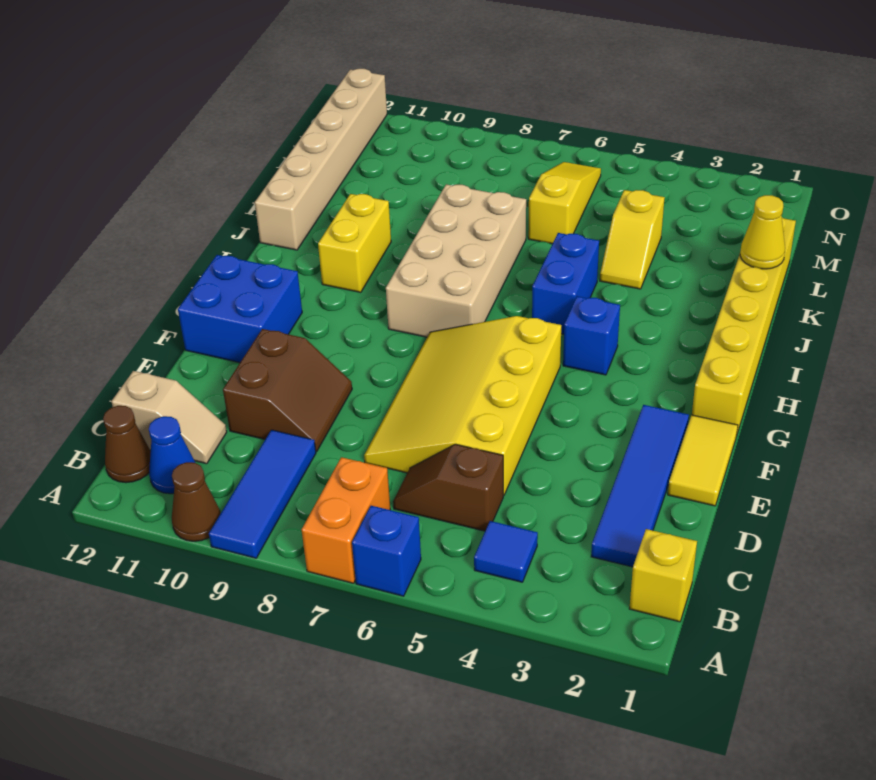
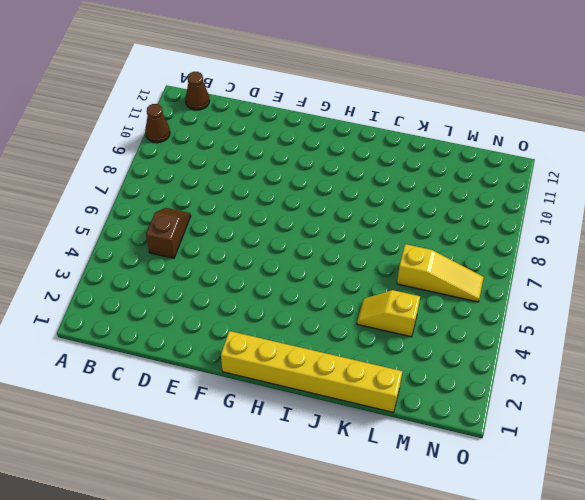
none -> blue brick A6 level 1
none -> orange brick A7:B7 level 1
none -> blue tile A9:C9 level 1

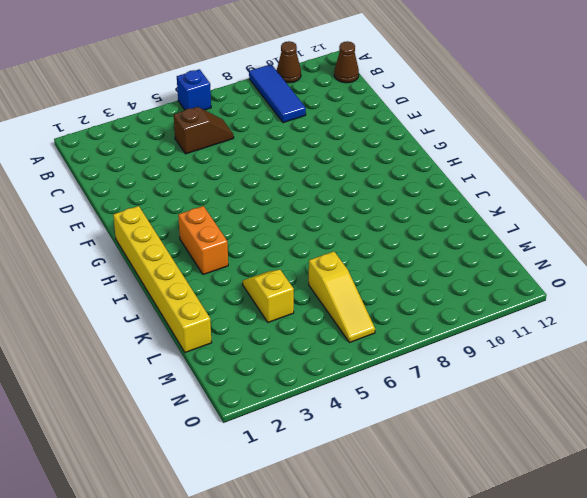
orange brick H3:I3 level 1 -> orange brick A7:B7 level 1
none -> yellow brick B1 level 1
none -> blue tile B4 level 1
none -> blue cone B11 level 1

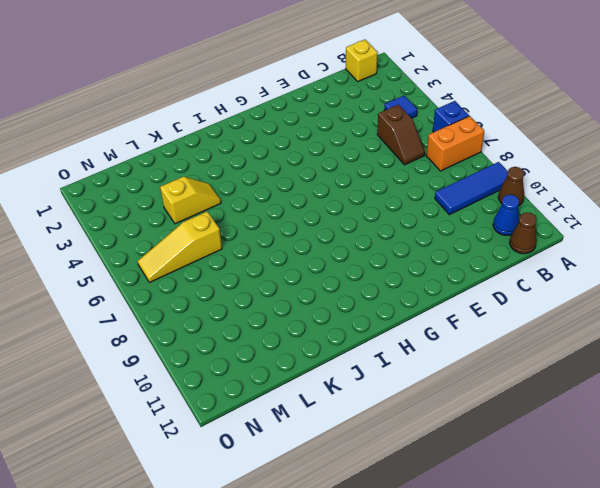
none -> blue tile C2:F2 level 1
none -> tan slope C11:C12 level 1 top 12
none -> yellow slope D5:G7 level 1 top 5

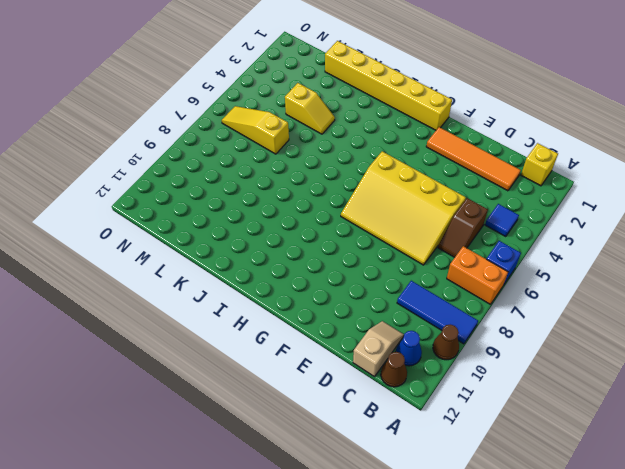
orange tile C2:F2 level 1 -> blue tile C2:F2 level 1
none -> brown slope D9:E10 level 1 top 10
none -> yellow tile E1:F1 level 1
none -> blue brick F11:G12 level 1

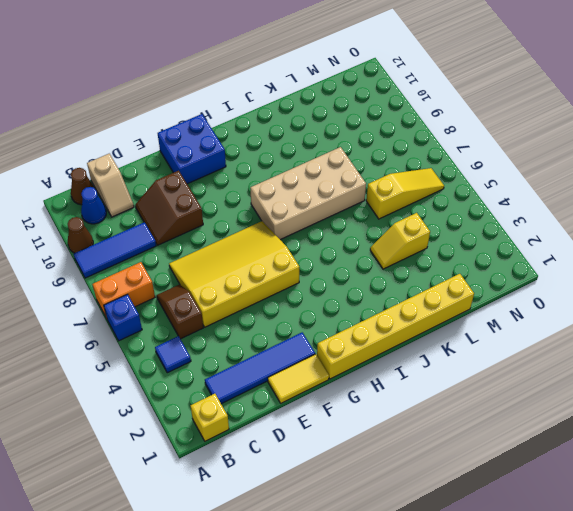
brown slope D9:E10 level 1 top E -> brown slope D9:E10 level 1 top 10
none -> blue brick H4 level 1
none -> blue brick I5:J5 level 1
none -> yellow brick I10:J10 level 1

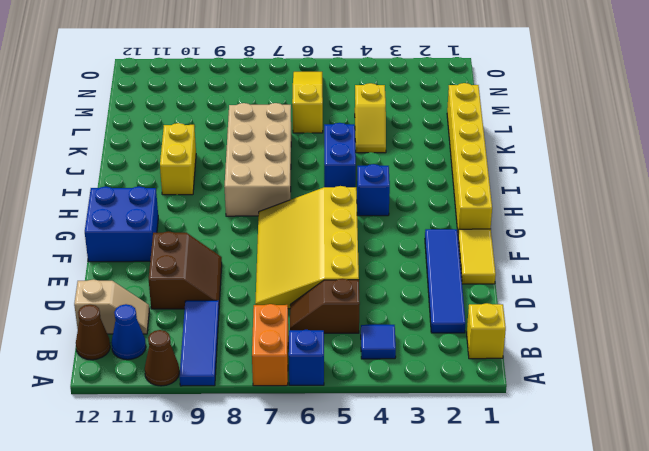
none -> tan brick J12:O12 level 1
none -> yellow cone K1 level 2

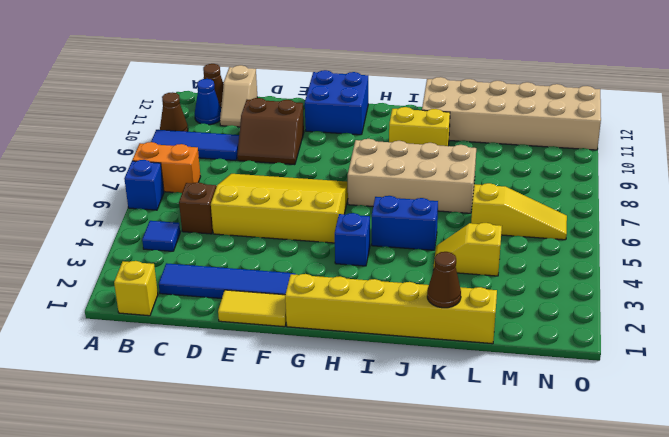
tan brick J11:O12 level 1 -> tan brick J12:O12 level 1
brown cone K1 level 2 -> yellow cone K1 level 2

